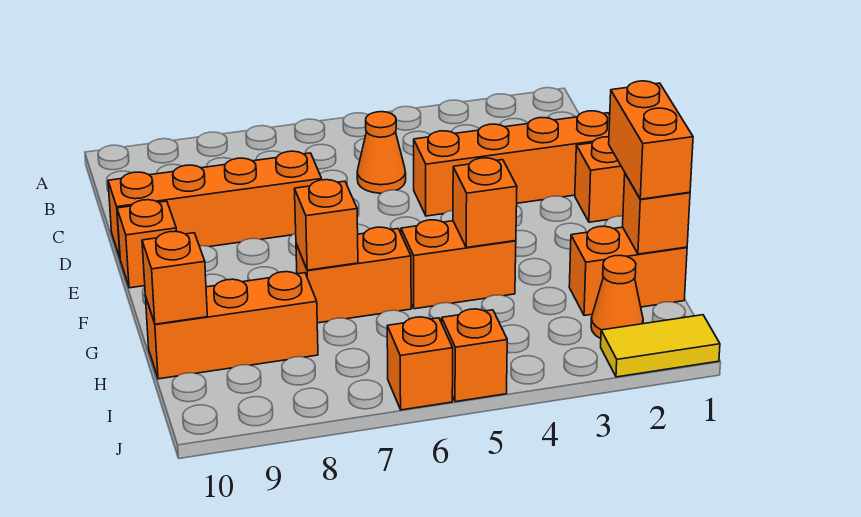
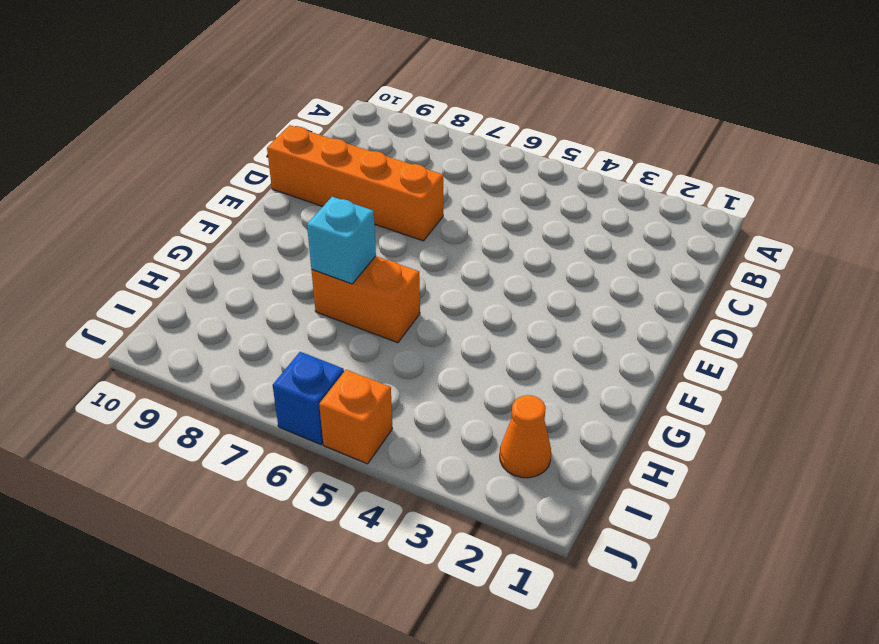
cyan brick G7 level 2 -> orange brick G7 level 2
blue brick J6 level 1 -> orange brick J6 level 1
none -> orange cone C5 level 1
none -> orange brick D1:D4 level 1
none -> orange brick E1 level 1

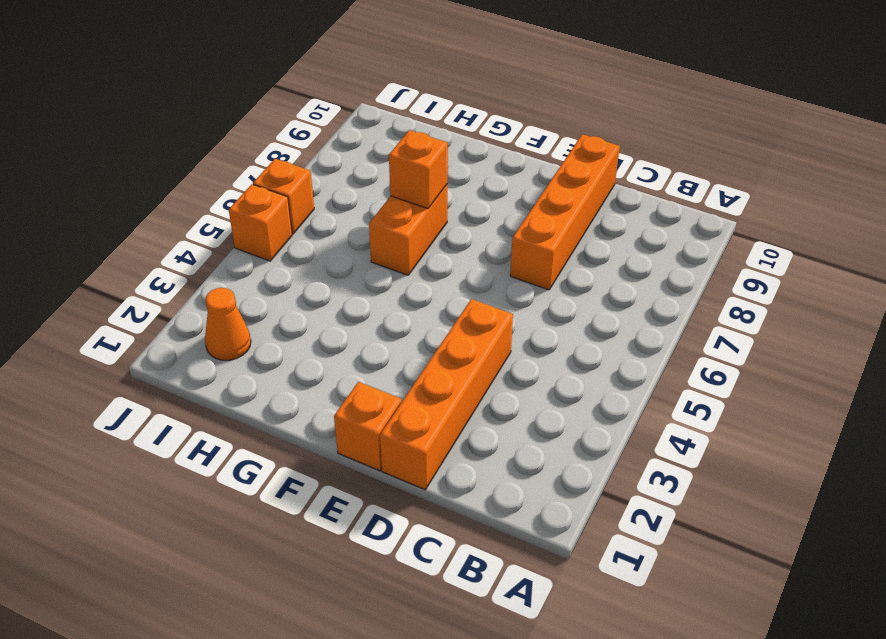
none -> orange cone C5 level 1
none -> orange brick E10 level 1
none -> orange brick G4:G5 level 1

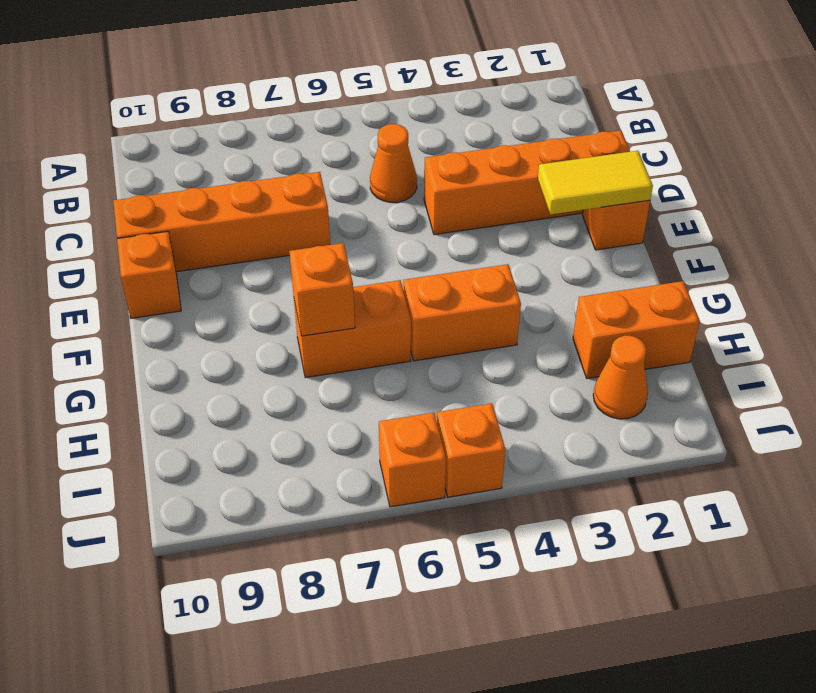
yellow tile E1:E2 level 2 -> yellow tile J1:J2 level 1
none -> orange brick H8:H10 level 1
none -> orange brick G4 level 2
none -> orange brick H1 level 2

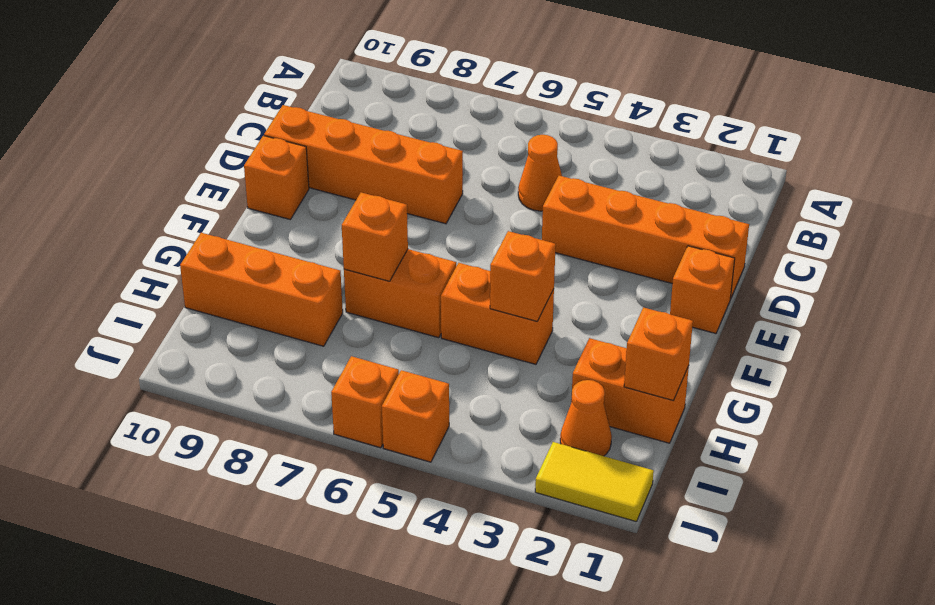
none -> orange brick H10 level 2
none -> orange brick G1:H1 level 3

